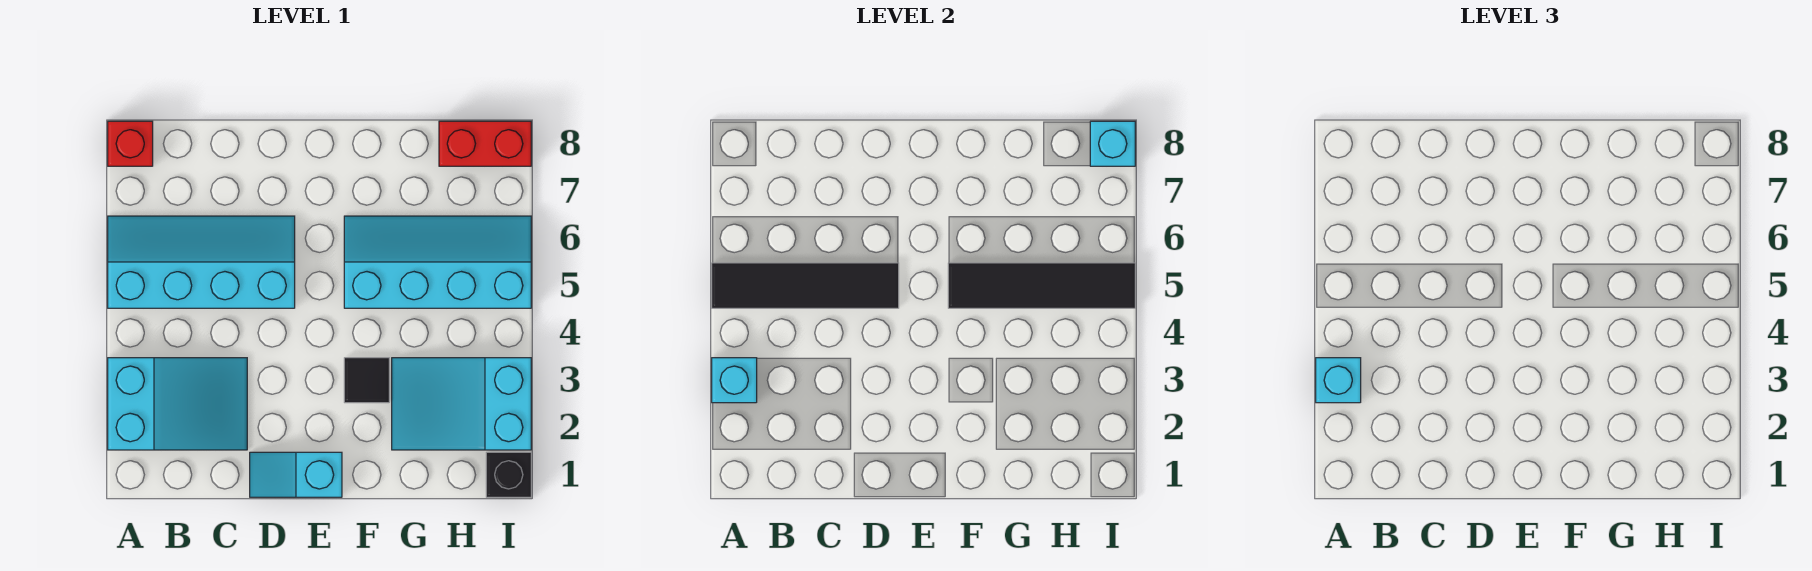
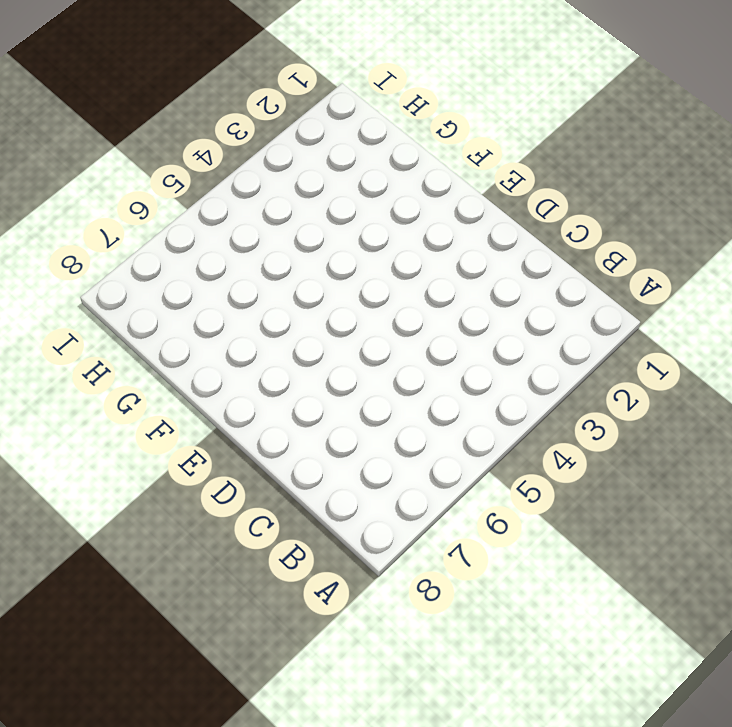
none -> cyan slope A2:C3 level 1 top A
none -> cyan slope A5:D6 level 1 top 5
none -> red brick A8 level 1

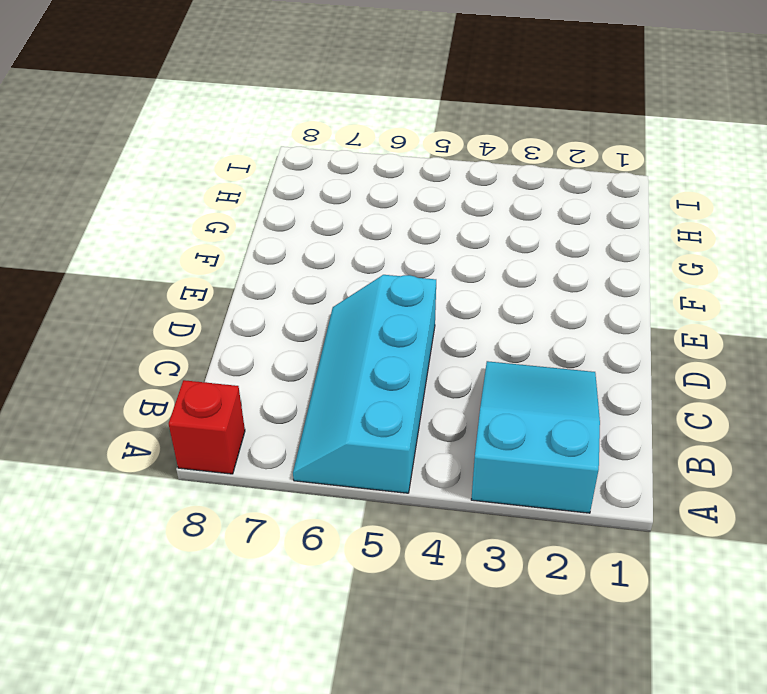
none -> cyan slope D1:E1 level 1 top E
none -> black tile F3 level 1
none -> cyan slope F5:I6 level 1 top 5

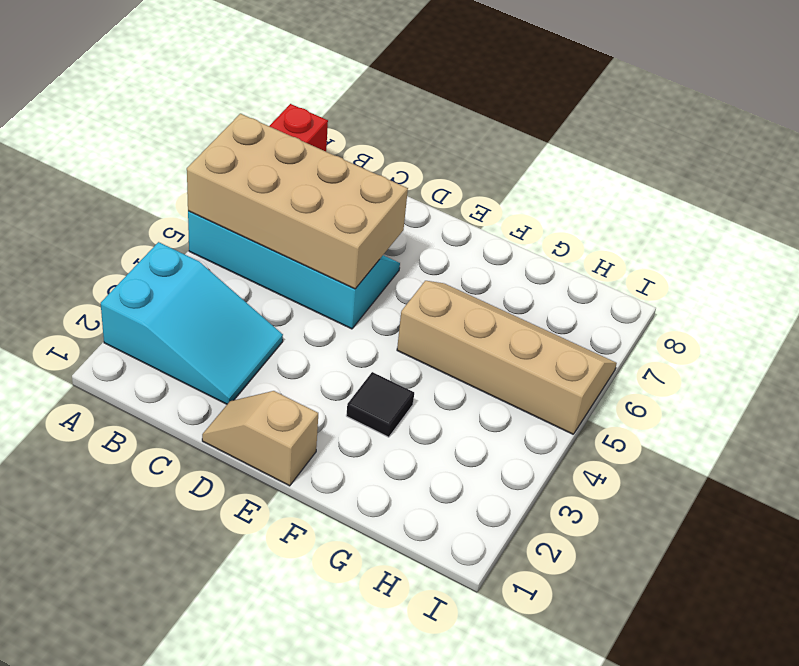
tan brick A5:D6 level 2 -> black tile A5:D5 level 2
tan slope D1:E1 level 1 top E -> cyan slope D1:E1 level 1 top E
tan slope F5:I6 level 1 top 5 -> cyan slope F5:I6 level 1 top 5
none -> cyan slope G2:I3 level 1 top I
none -> red brick H8:I8 level 1
none -> black brick I1 level 1

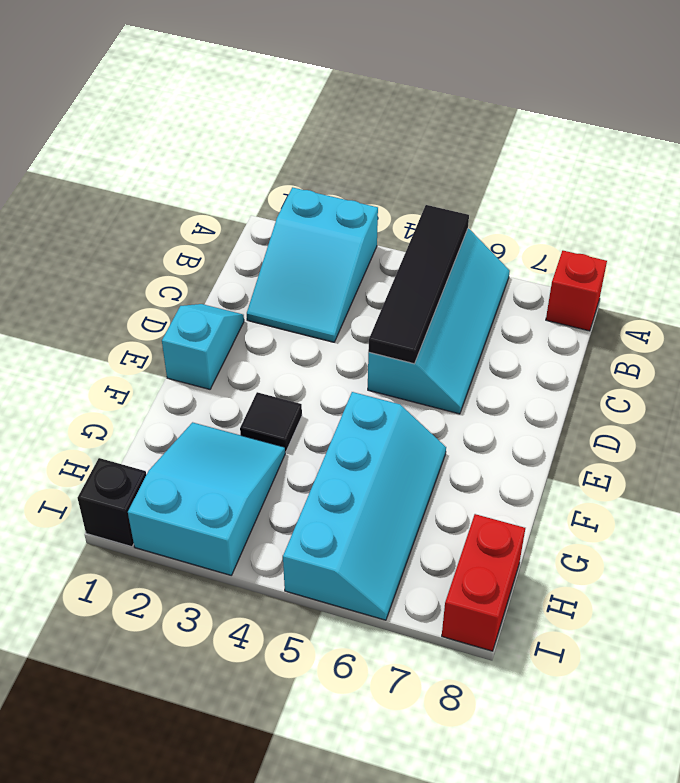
none -> cyan brick A3 level 2
none -> black tile F5:I5 level 2
none -> cyan brick I8 level 2

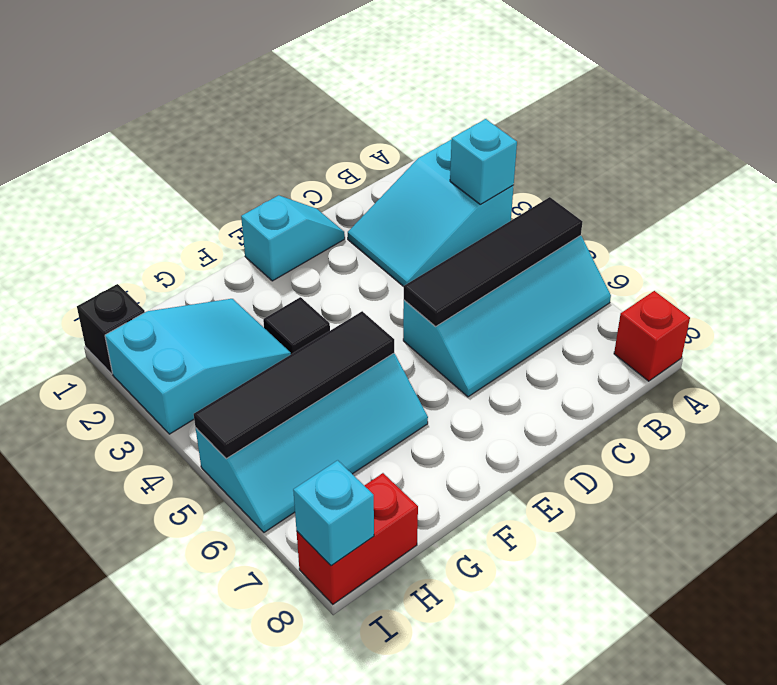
none -> cyan brick A3 level 3

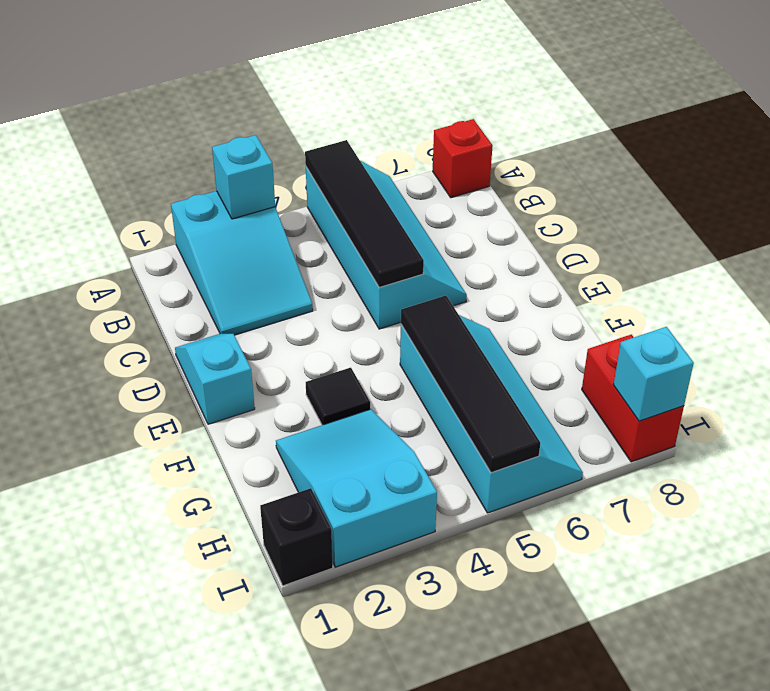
none -> cyan brick A3 level 3

